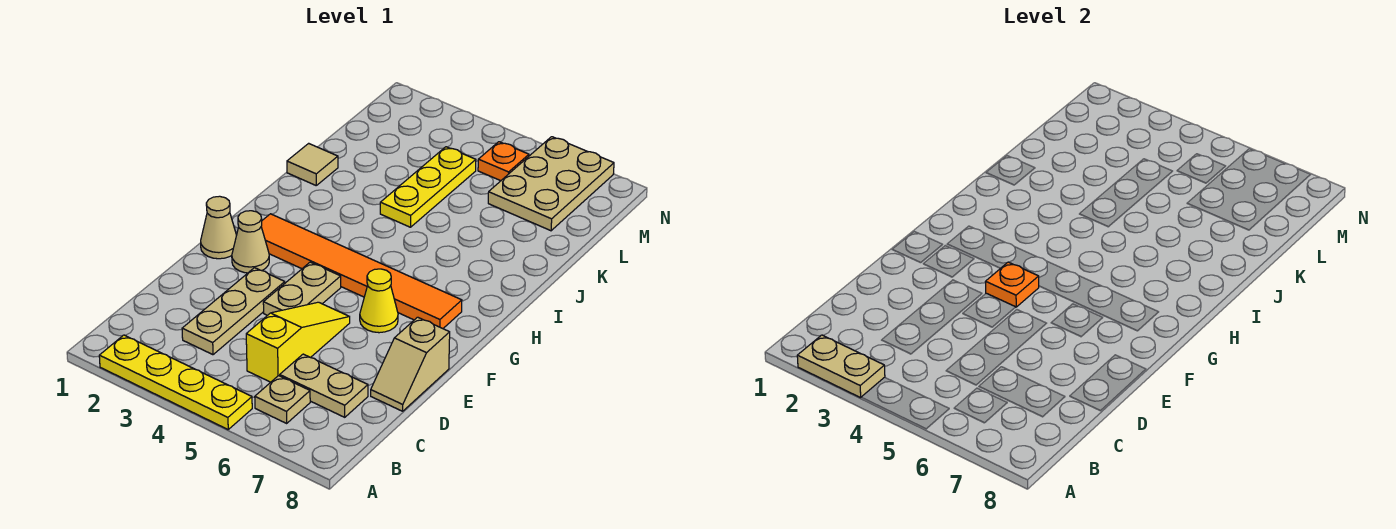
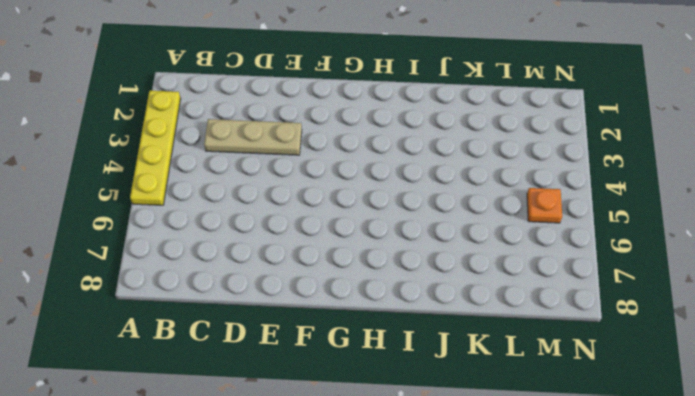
none -> tan plate B6 level 1
none -> yellow slope C5:E5 level 1 top C
none -> tan plate C6:C7 level 1

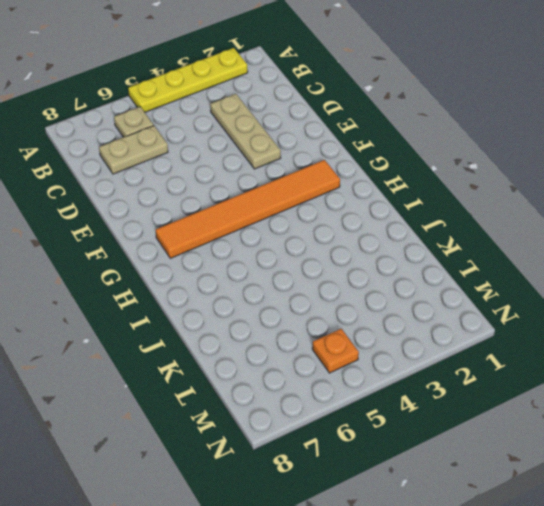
none -> yellow slope C5:E5 level 1 top C
none -> tan slope D8:E8 level 1 top E
none -> tan plate E4:F4 level 1

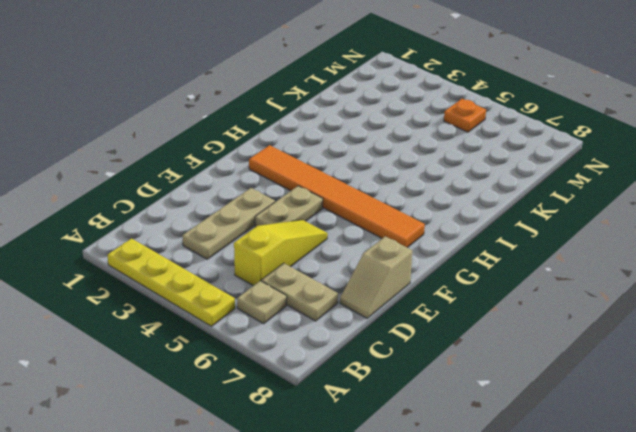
none -> tan cone F1 level 1
none -> tan cone F2 level 1
none -> yellow cone F6 level 1

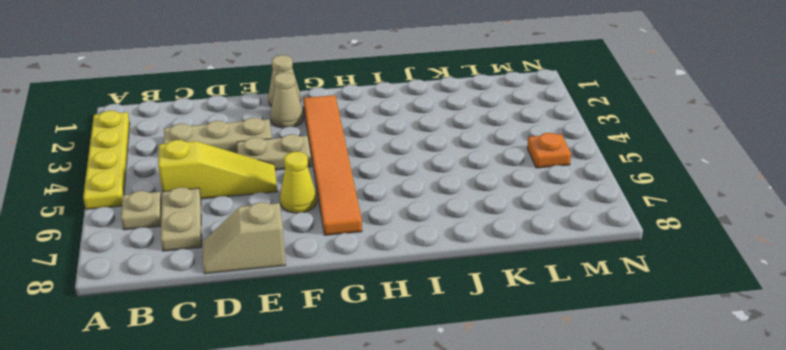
none -> tan tile J1 level 1
none -> yellow plate J4:L4 level 1
none -> tan plate L6:N7 level 1

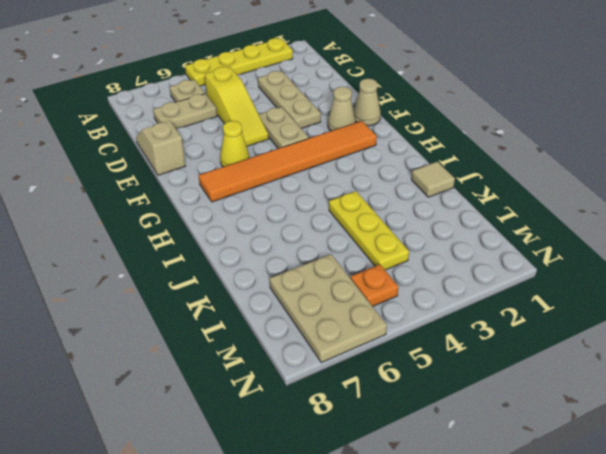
none -> tan plate A2:A3 level 2
none -> orange plate F4 level 2

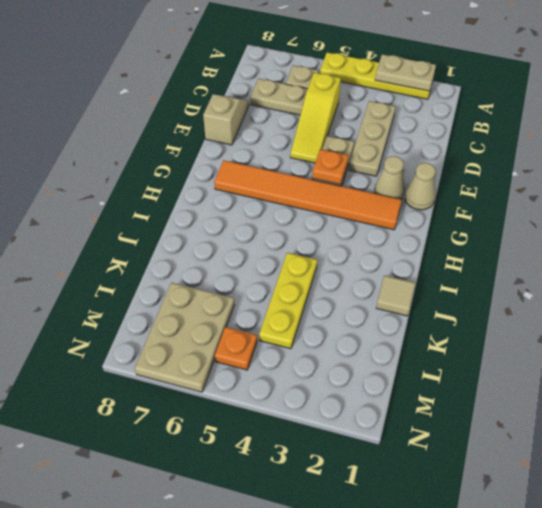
none -> yellow cone F6 level 1

